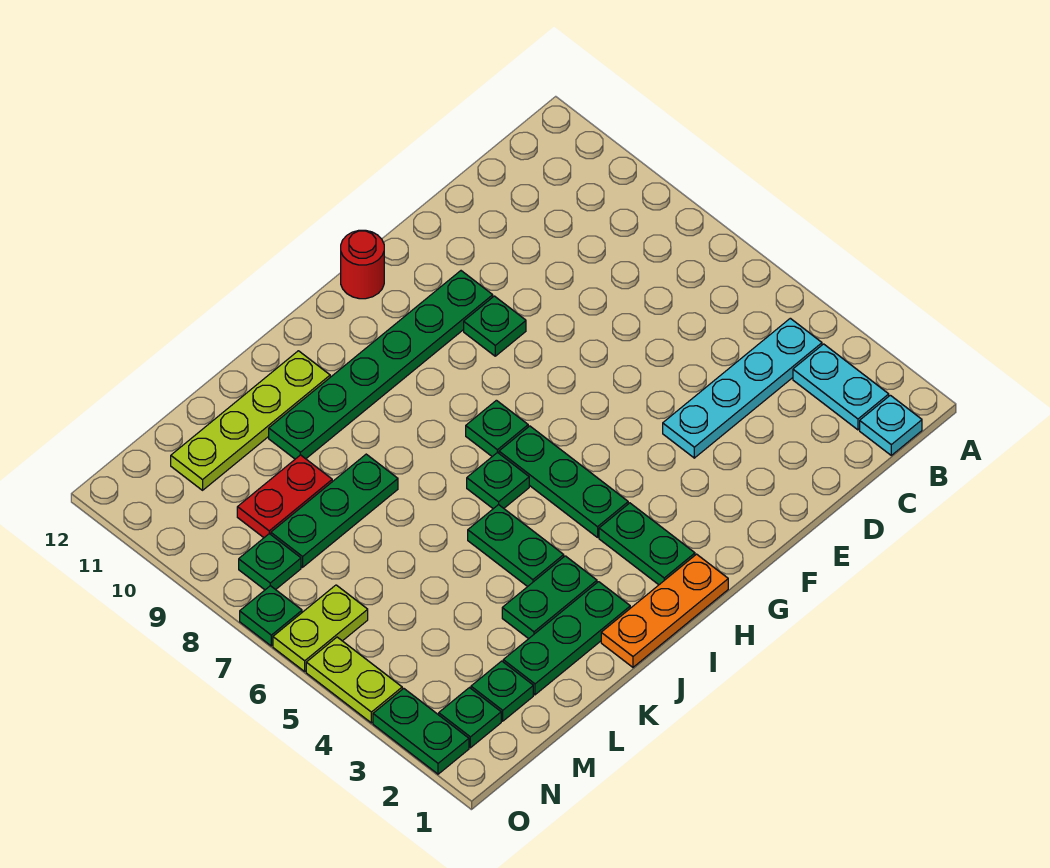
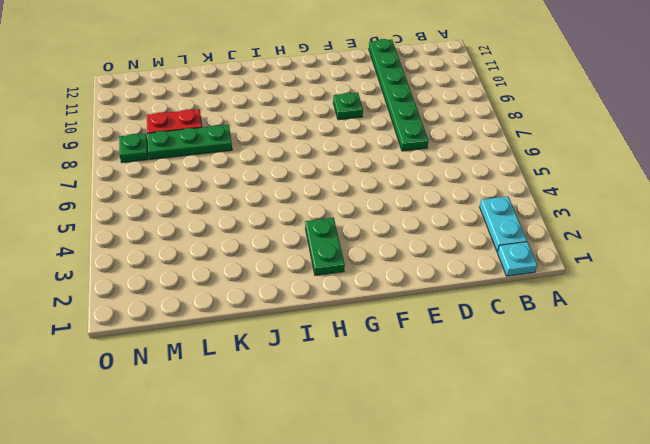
green plate D7:D12 level 1 -> green plate F10:K10 level 1
none -> cyan plate B4:E4 level 1
none -> red round brick G12 level 1
none -> orange plate H1:J1 level 1

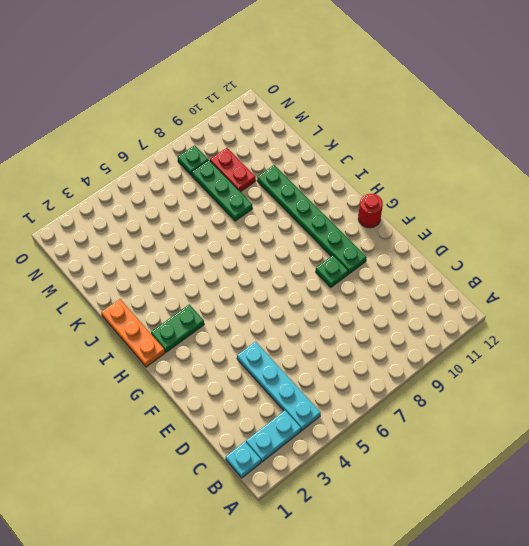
none -> green plate H4:H6 level 1
none -> green plate H7 level 1
none -> green plate I6 level 1

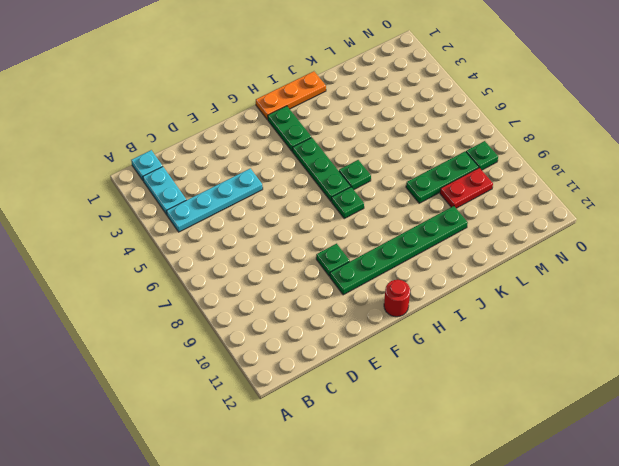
none -> green plate J2:L2 level 1
none -> green plate J3:K3 level 1
none -> green plate J4:J5 level 1

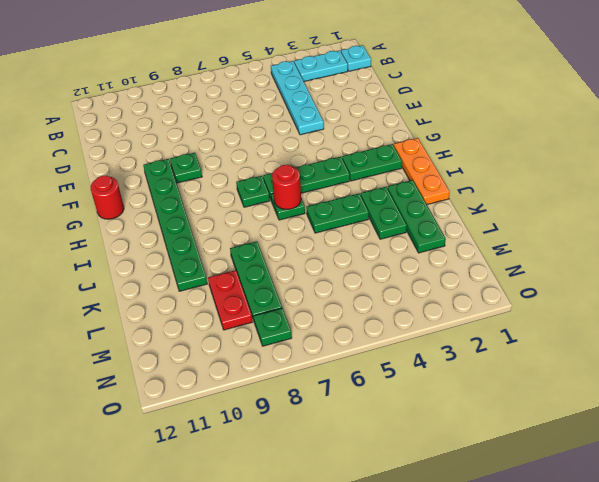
red round brick I6 level 2 -> none
none -> lime plate J11:M11 level 1
none -> green plate M2 level 1
none -> green plate N2 level 1

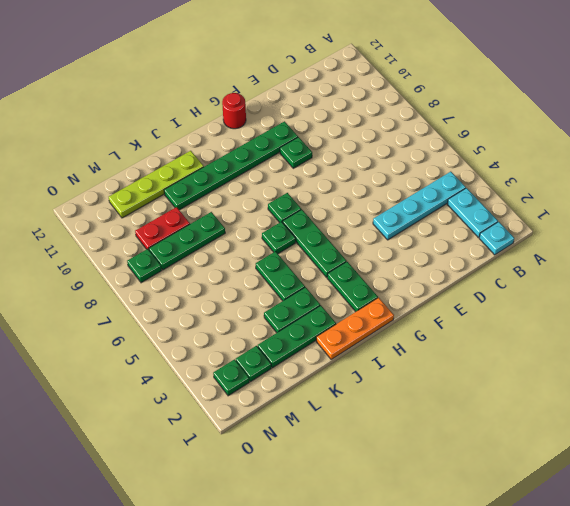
none -> lime plate N6:O6 level 1
none -> green plate O2:O3 level 1
none -> lime plate O4:O5 level 1

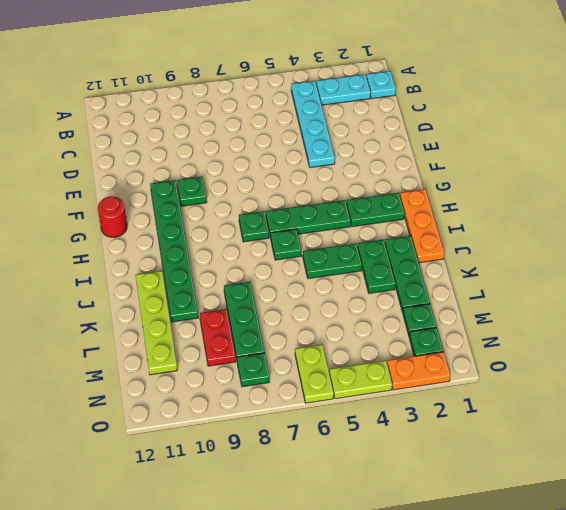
orange plate O2:O3 level 1 -> green plate O2:O3 level 1
none -> green plate O7 level 1

